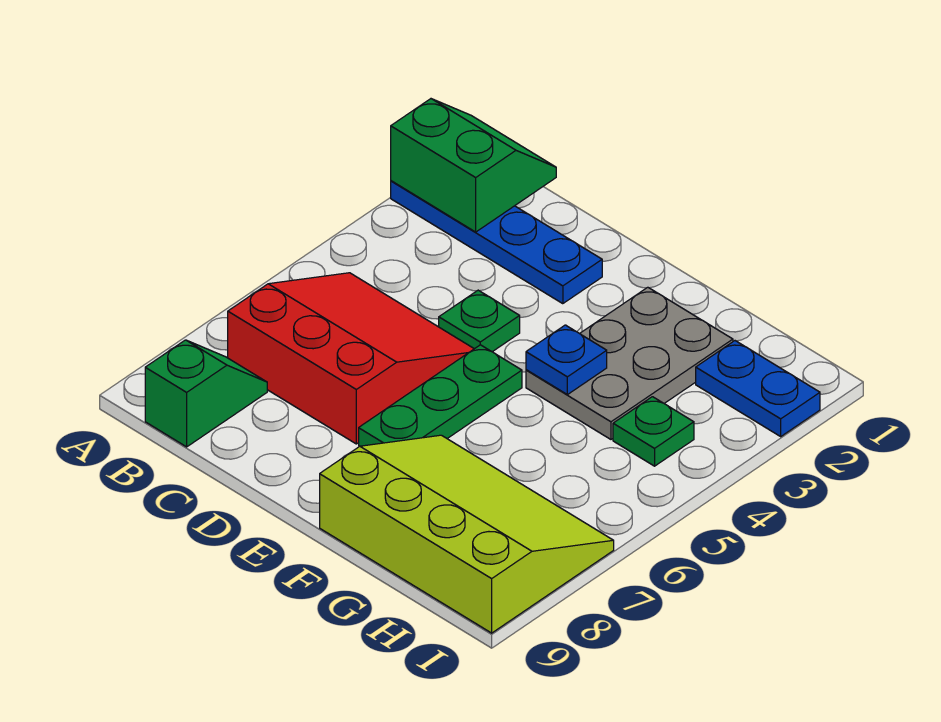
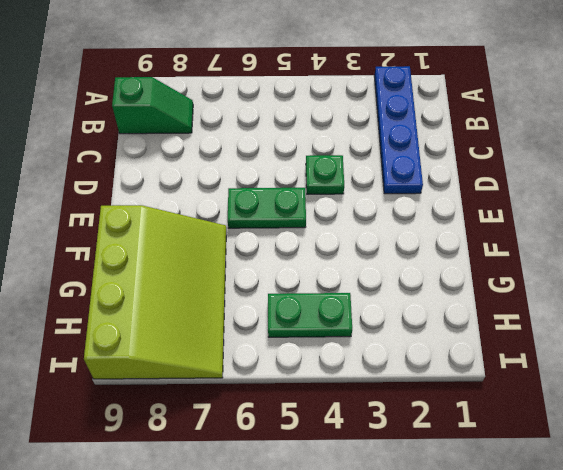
green plate E5:E6 level 1 -> green plate E5:E7 level 1
green plate H4:H5 level 1 -> green plate H4 level 1
none -> red slope B5:D7 level 1 top 7
none -> grey plate F2:G4 level 1

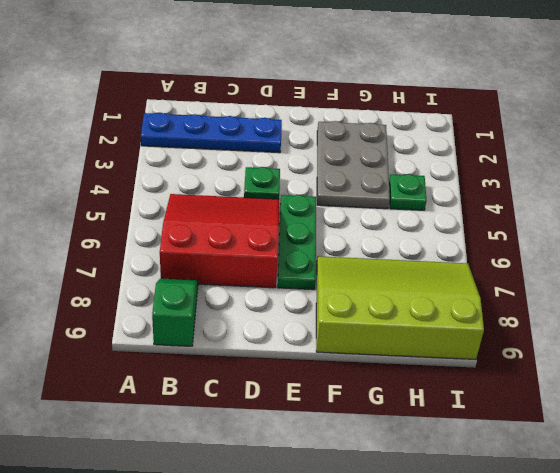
none -> blue plate H2:I2 level 1
none -> green slope A1:B2 level 2 top 2

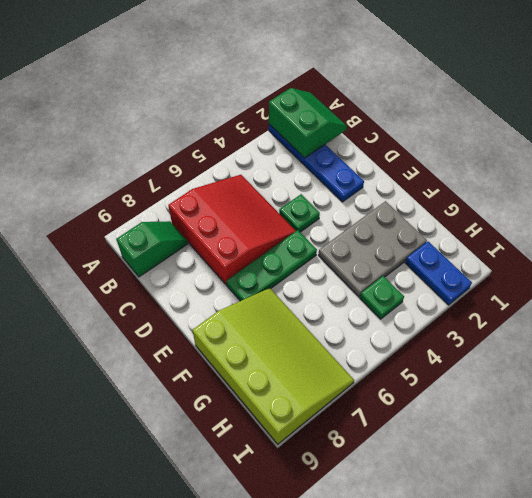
none -> blue plate F4 level 2

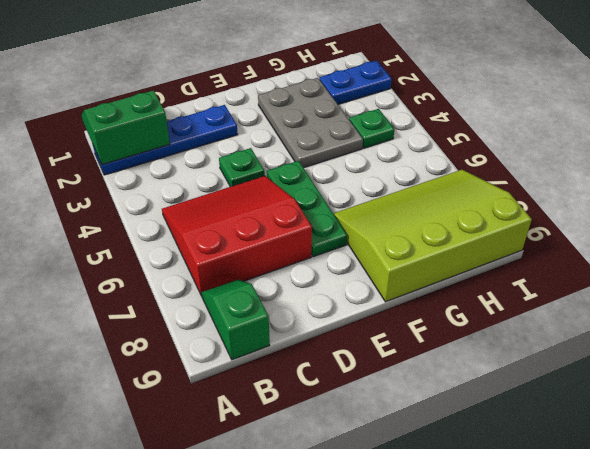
none -> blue plate F4 level 2

